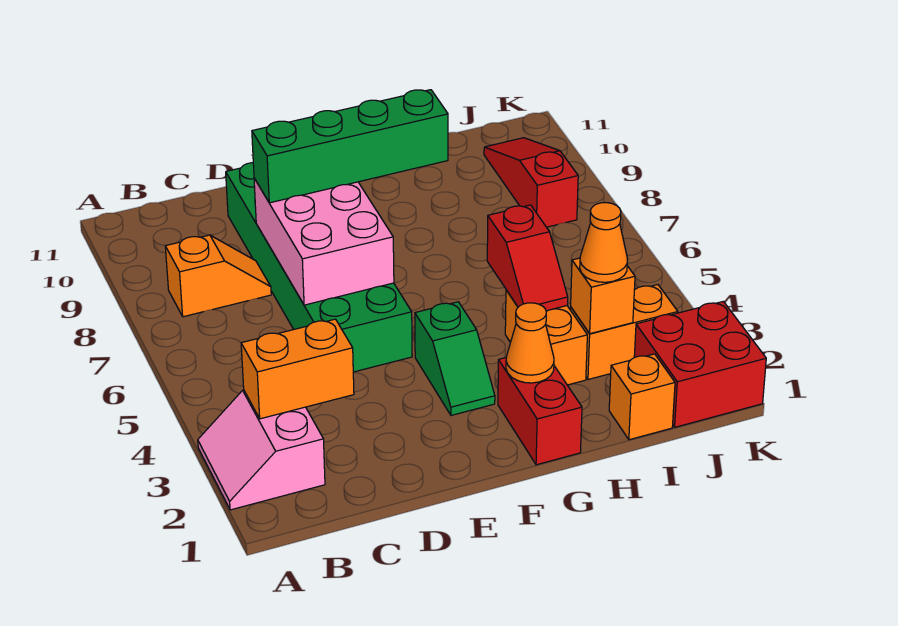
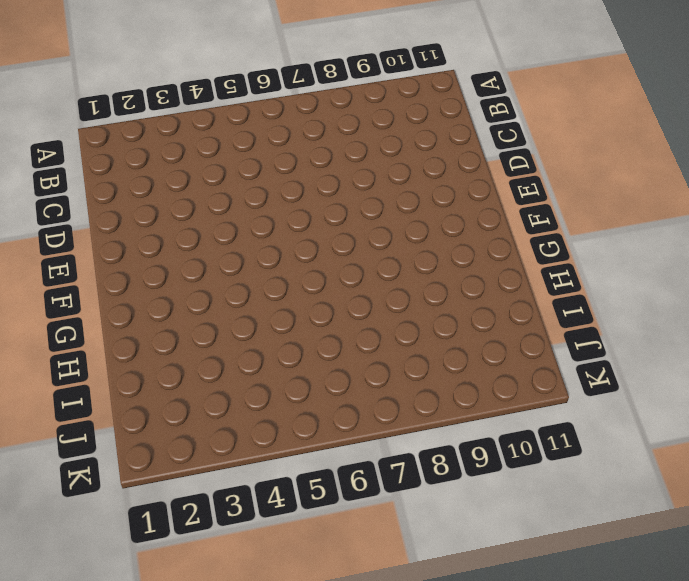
none -> pink slope A2:B3 level 1 top B
none -> orange slope B8:C8 level 1 top B
none -> green brick D5:E10 level 1

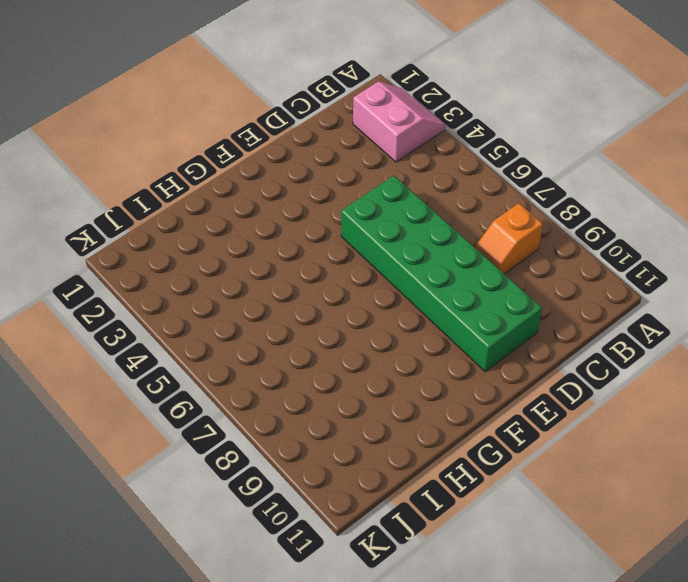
none -> green slope F3:F4 level 1 top 4
none -> red brick G1:G2 level 1
none -> orange brick H3:H4 level 1

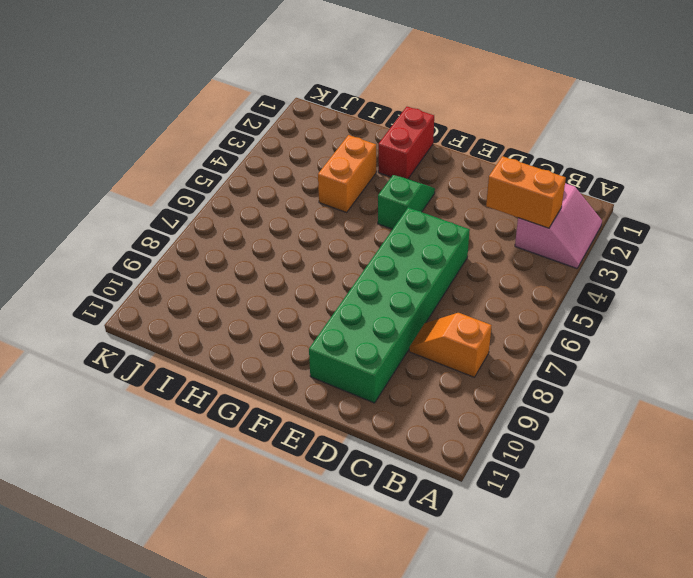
none -> orange brick I1 level 1
none -> orange brick I3:J3 level 1
none -> red brick J1:K2 level 1

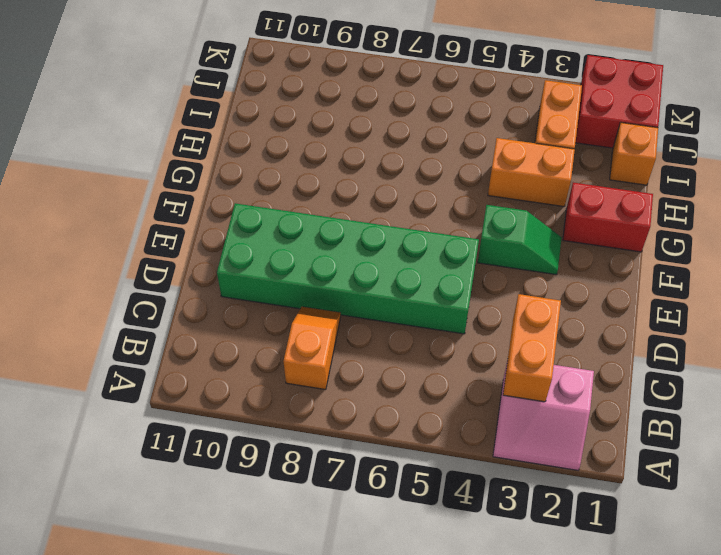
none -> red slope J8:J10 level 1 top 8
none -> pink brick D6:E8 level 2
none -> orange cone G2 level 2

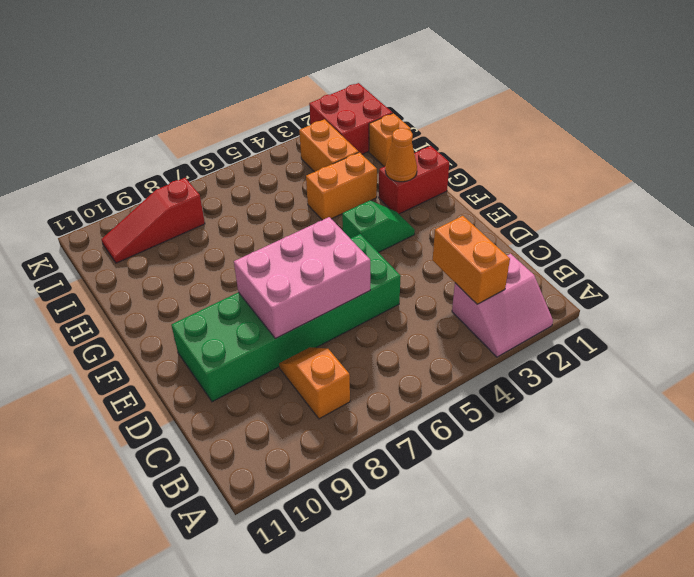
none -> red slope H4:H5 level 2 top 5
none -> orange brick I3 level 2
none -> green brick D8:G8 level 3

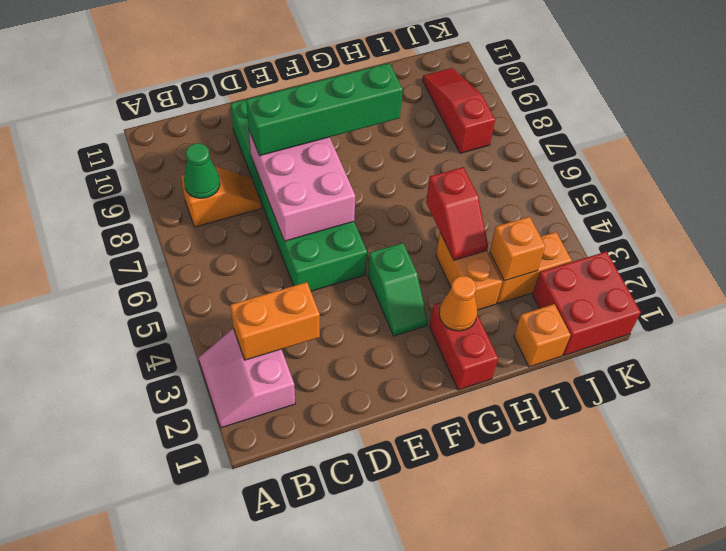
green cone B8 level 2 -> none
none -> orange cone I3 level 3

